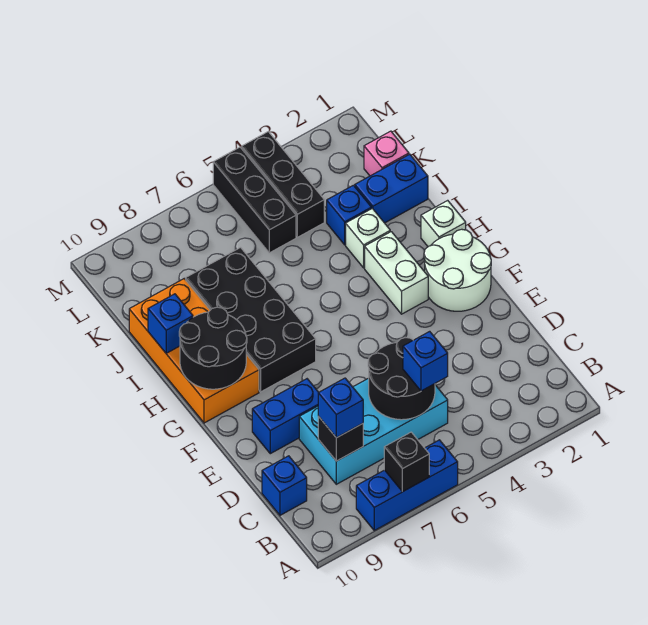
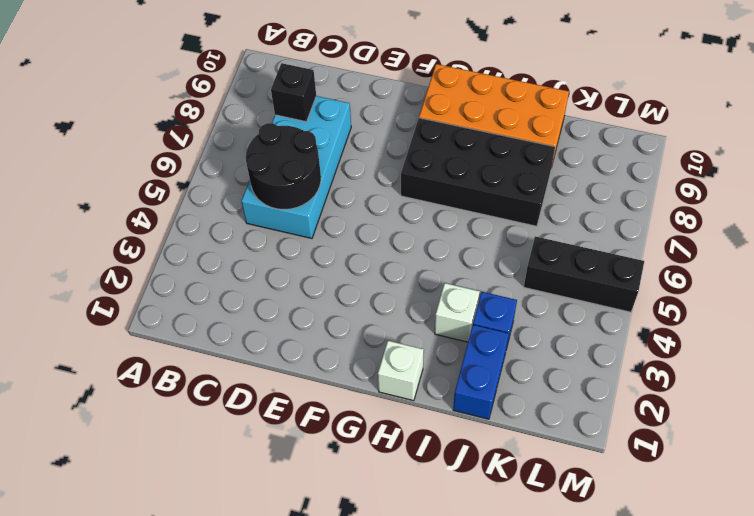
none -> blue brick A6:A8 level 1
none -> blue brick C10 level 1
none -> blue brick E8:E9 level 1

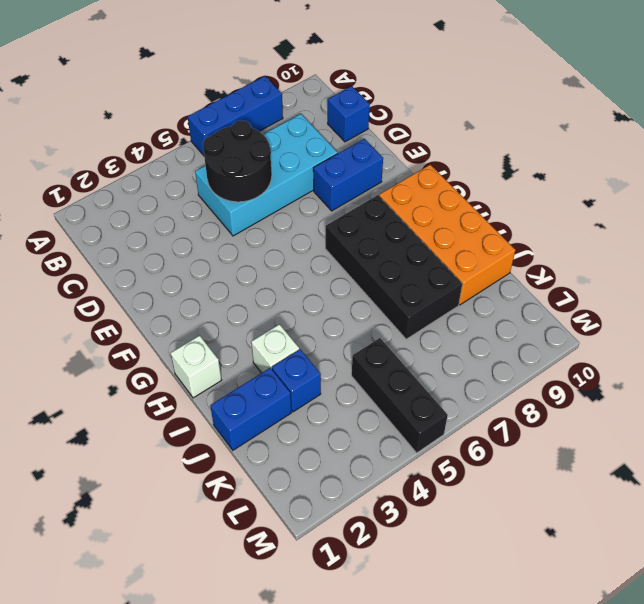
none -> white round brick F1:G2 level 1
none -> white brick G3:H3 level 1
none -> pink brick K1 level 1

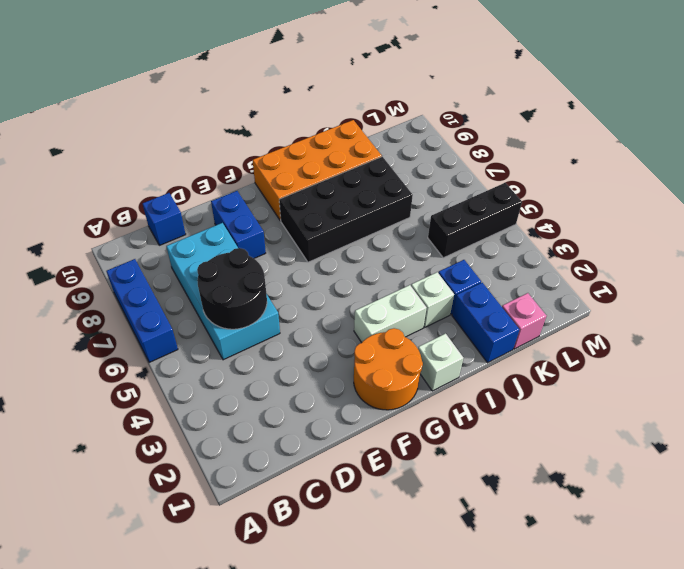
orange round brick F1:G2 level 1 -> white round brick F1:G2 level 1
none -> black brick K4:M4 level 1
none -> black brick A7 level 2
none -> black brick C8 level 2

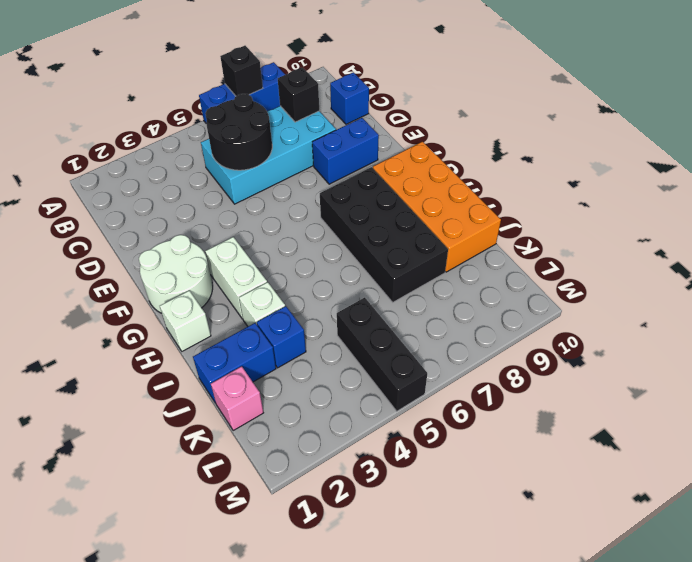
none -> black brick K4:M4 level 1
none -> black round brick G9:H10 level 2
none -> blue brick I10 level 2

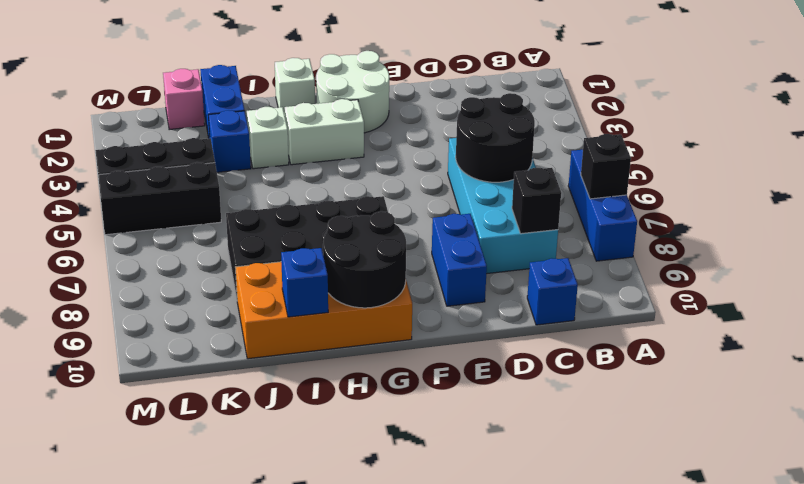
none -> blue brick C5 level 3
none -> blue brick C8 level 3

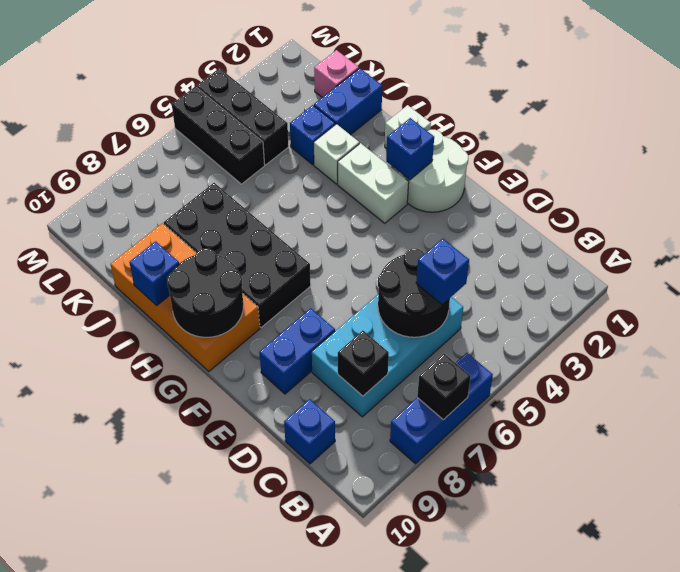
blue brick G2 level 2 -> blue brick C8 level 3

